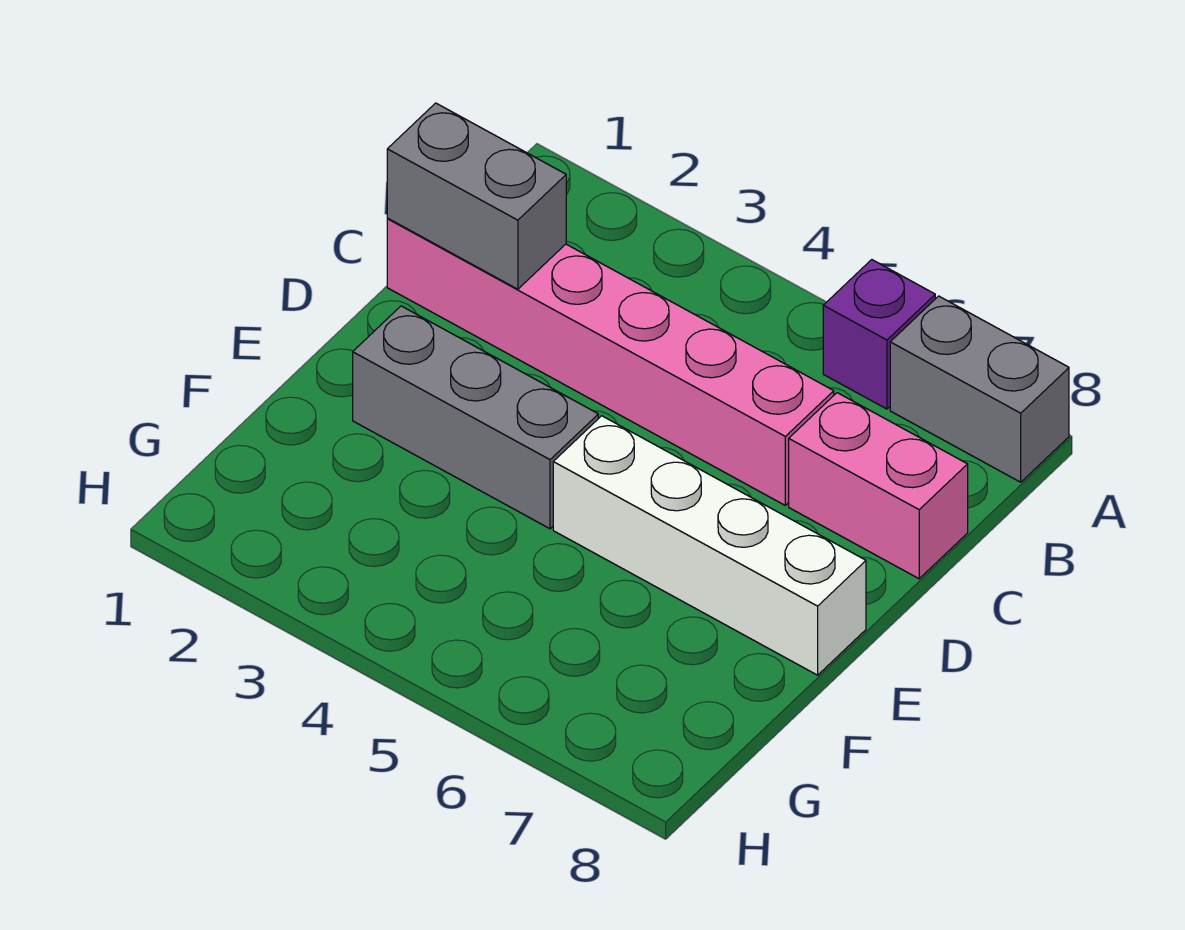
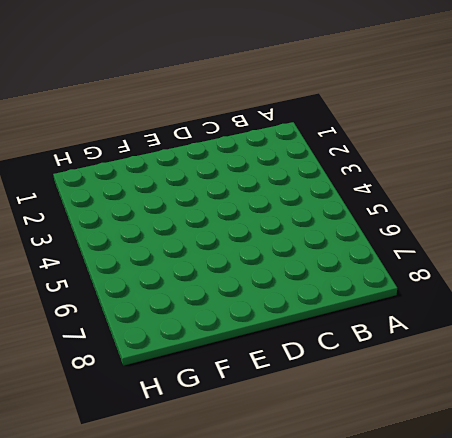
none -> purple brick A6 level 1
none -> grey brick A7:A8 level 1

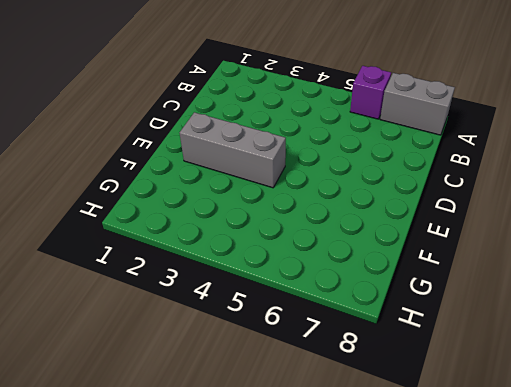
none -> pink brick C1:C6 level 1
none -> pink brick C7:C8 level 1

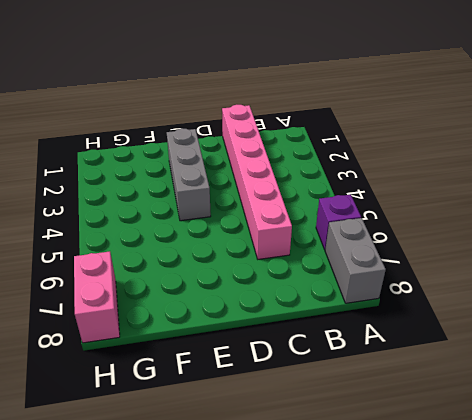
pink brick H7:H8 level 1 -> pink brick C7:C8 level 1
none -> white brick E5:E8 level 1
none -> grey brick C1:C2 level 2

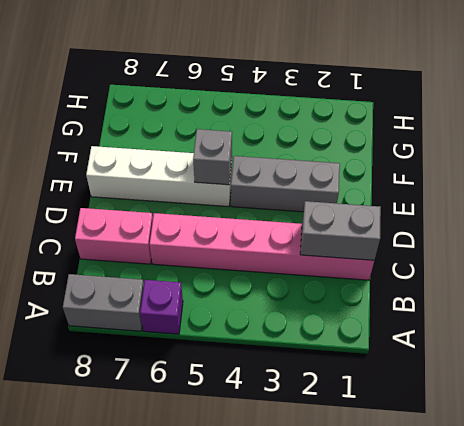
grey brick E5 level 2 -> none

